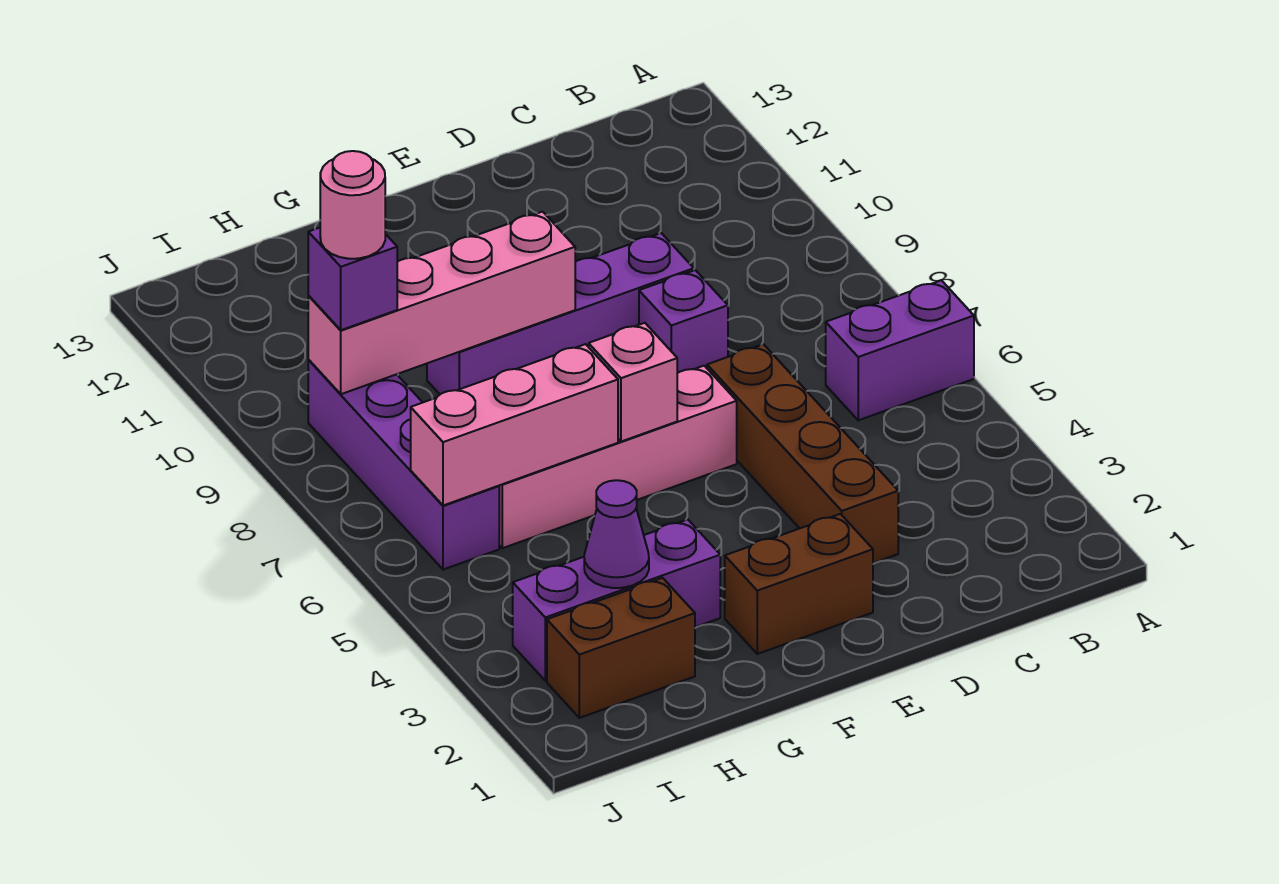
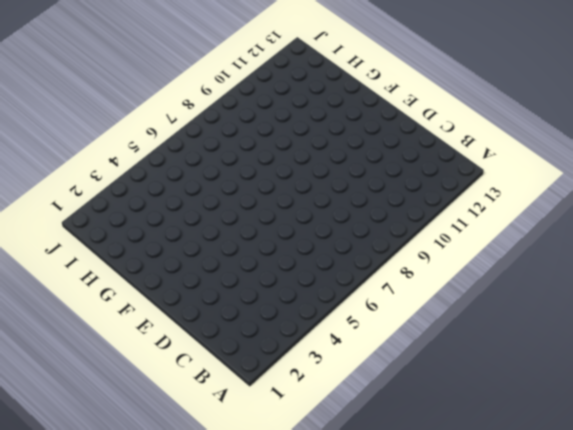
none -> purple brick A6:B6 level 1
none -> brown brick D3:D6 level 1
none -> purple brick D8 level 1

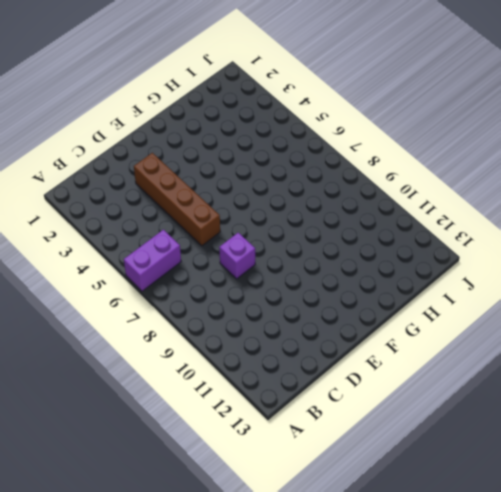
none -> purple brick D9:G9 level 1
none -> brown brick E2:F2 level 1
none -> pink brick E6:H6 level 1

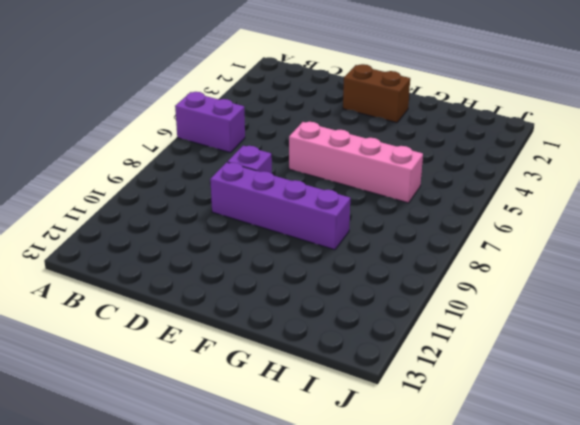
none -> brown brick D3:D6 level 1
none -> purple brick G3:I3 level 1
none -> brown brick H2:I2 level 1

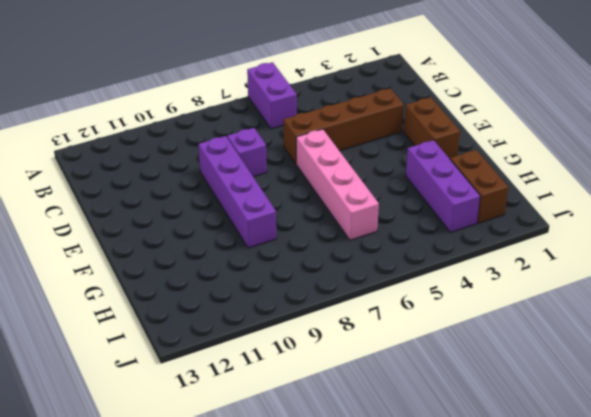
none -> purple brick I6:I9 level 1
none -> pink brick F6 level 2
none -> pink brick F9:I9 level 2

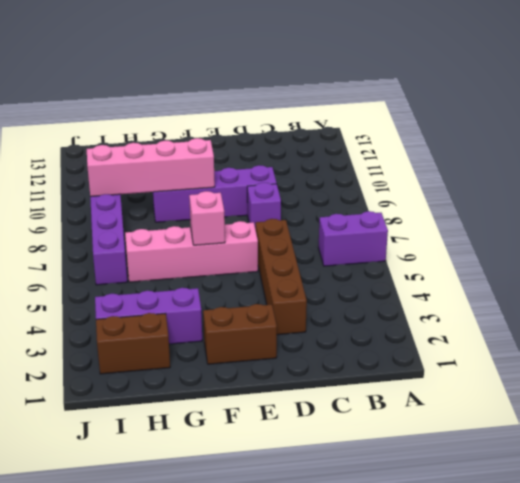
none -> pink brick G6:I6 level 2
none -> purple cone H3 level 2
none -> purple brick I9 level 3

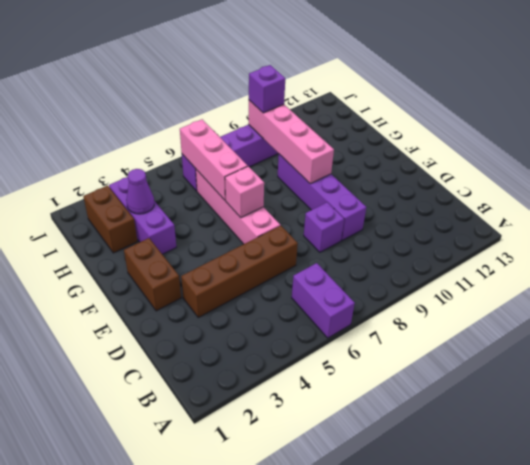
none -> pink round brick I9 level 4

